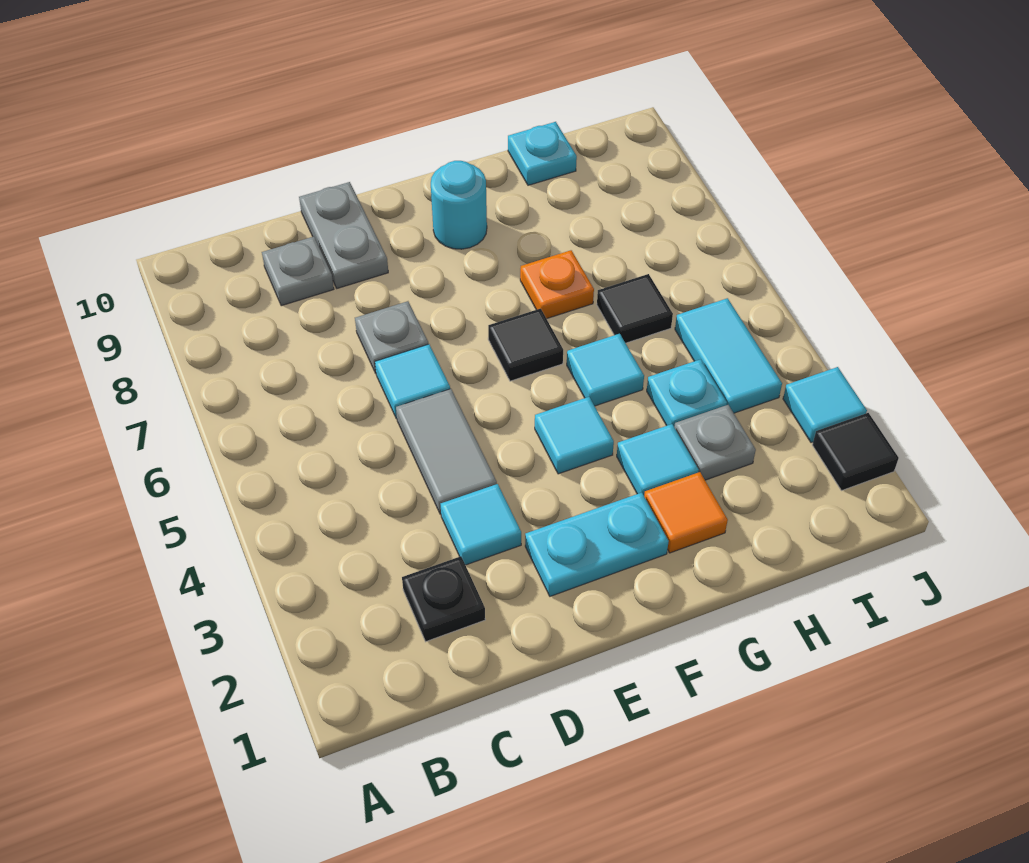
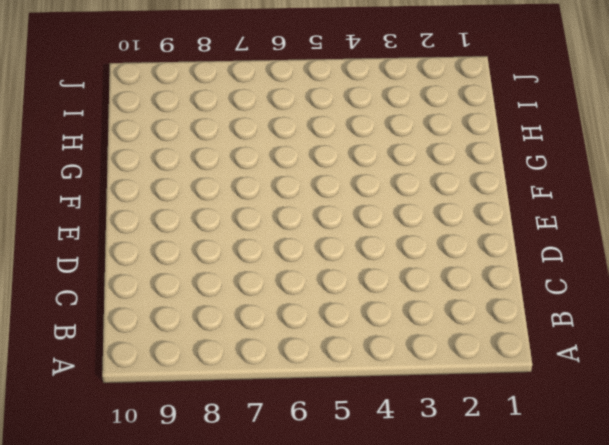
none -> black plate C2 level 1
none -> grey plate C9 level 1
none -> cyan tile D3 level 1

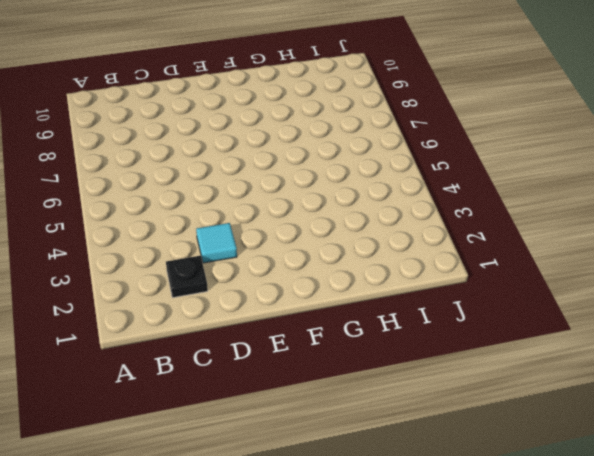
none -> grey plate C9 level 1
none -> grey tile D4:D5 level 1
none -> cyan tile D6 level 1

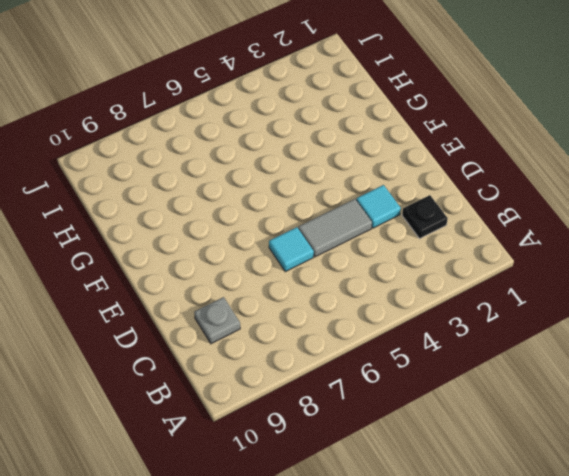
none -> grey plate D7 level 1
none -> grey plate D9:D10 level 1
none -> cyan plate E2:F2 level 1

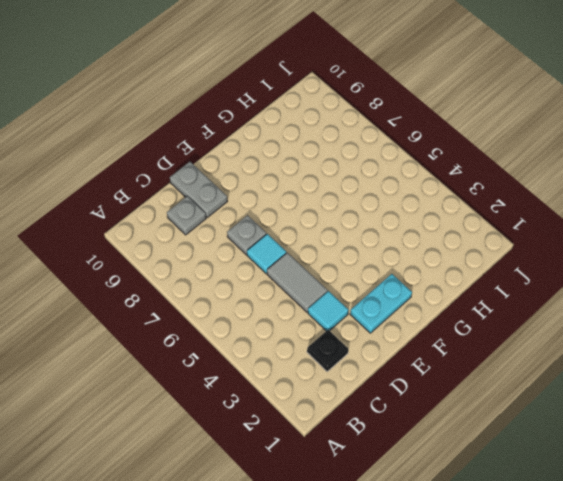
none -> cyan tile F4 level 1
none -> black tile F6 level 1
none -> cyan round brick F9 level 1

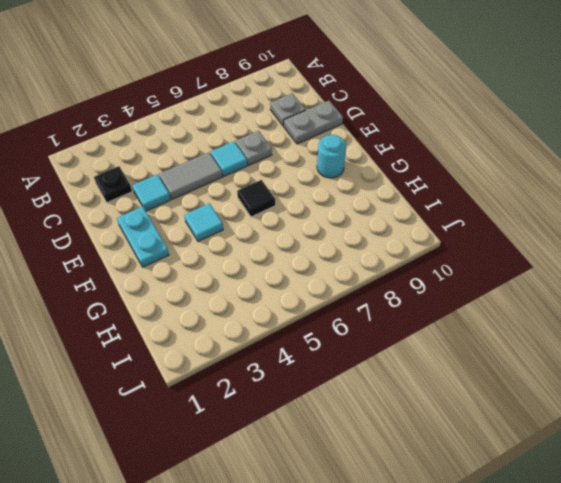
none -> orange tile G2 level 1
none -> cyan tile G3 level 1
none -> cyan tile G5 level 1

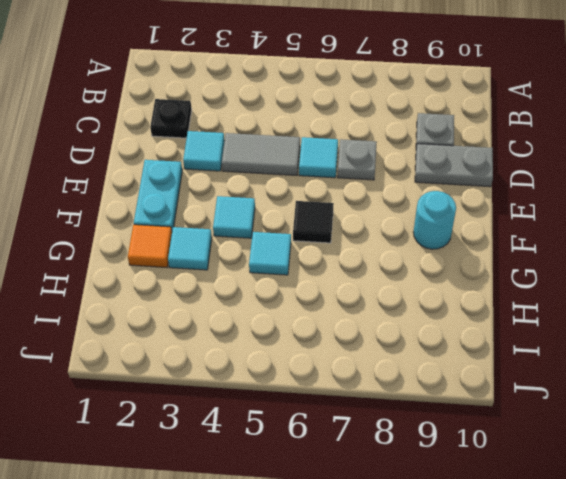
none -> orange plate G7 level 1
none -> grey plate H3 level 1
none -> cyan plate H4 level 1

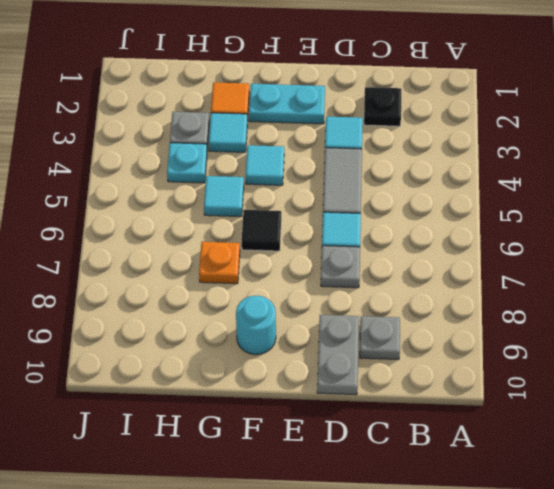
none -> black tile H6 level 1
none -> cyan plate H10 level 1
none -> cyan tile I4:I5 level 1

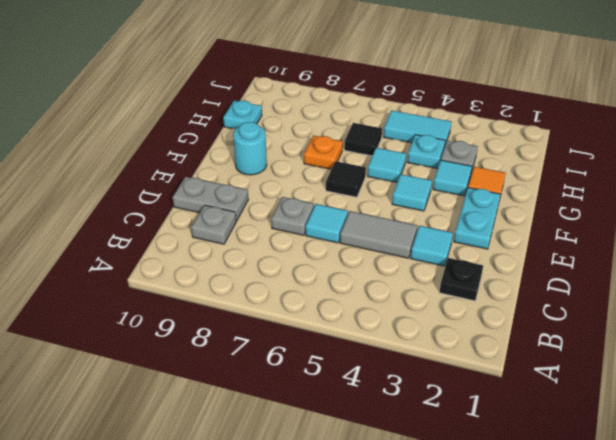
none -> black tile J2 level 1
none -> cyan tile J3 level 1

